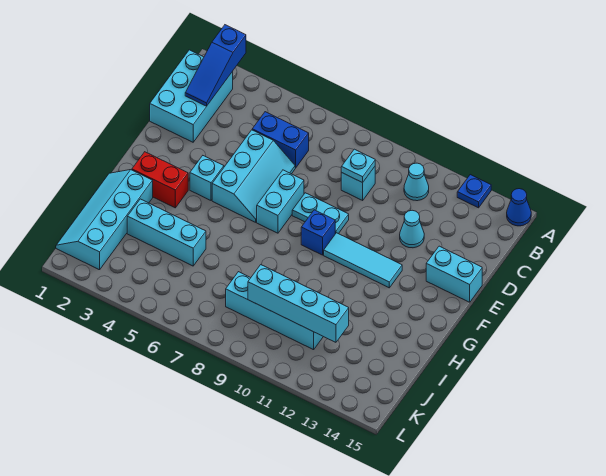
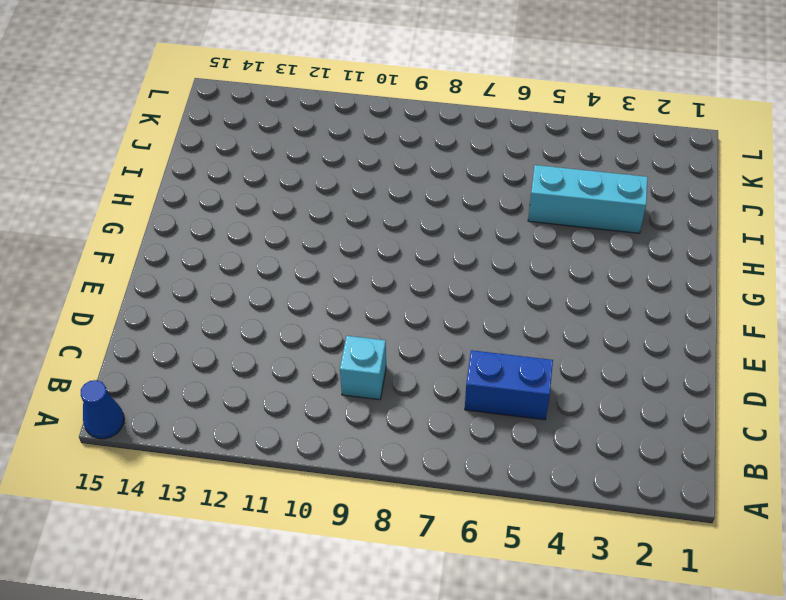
none -> blue plate A13 level 1
none -> cyan brick B1:D2 level 1
none -> cyan cone B11 level 1

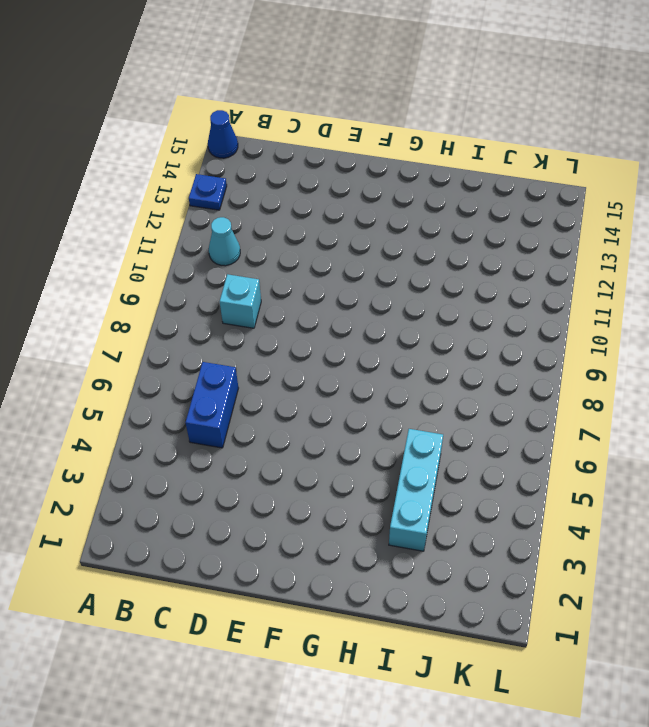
none -> cyan brick B1:D2 level 1
none -> cyan slope D5:F6 level 1 top 5
none -> cyan cone D12 level 1

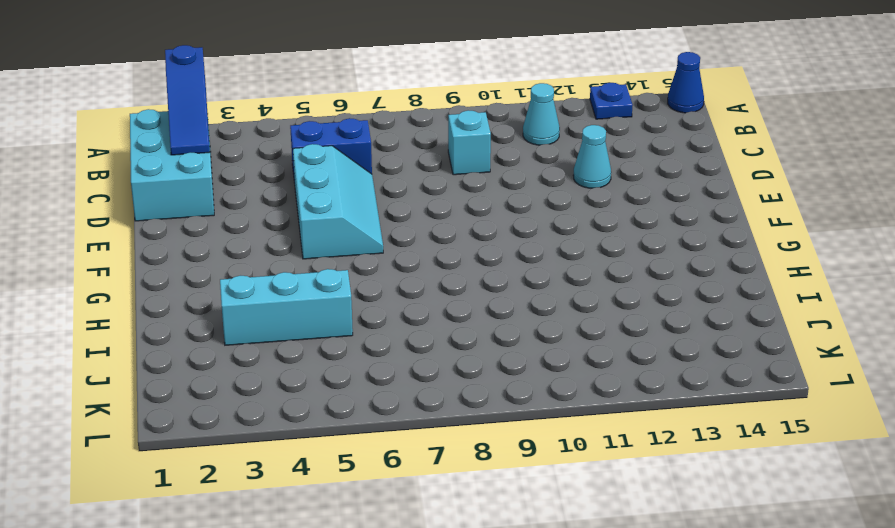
none -> cyan brick E7:F7 level 1
none -> cyan plate E8:E9 level 1
none -> cyan brick E14:E15 level 1

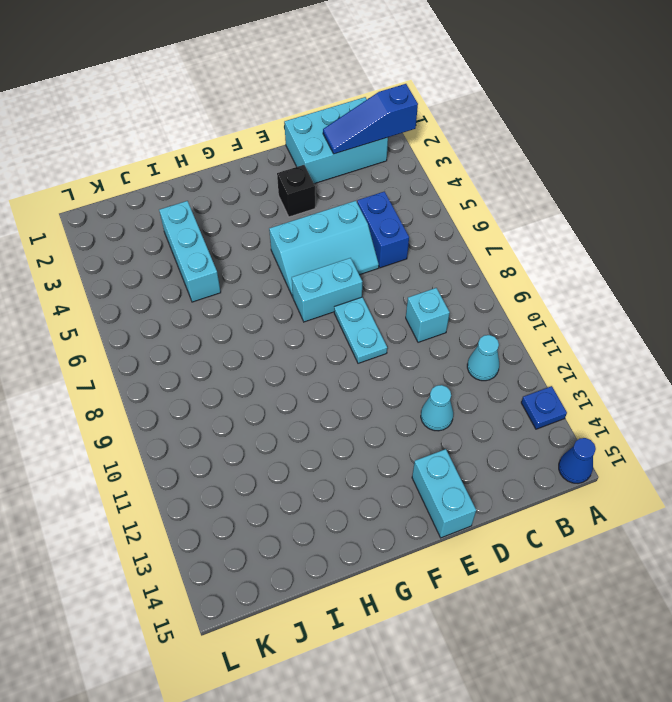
black brick E3 level 1 -> none
none -> cyan brick F4 level 1
none -> blue brick F9 level 1
none -> cyan tile F10:F12 level 1

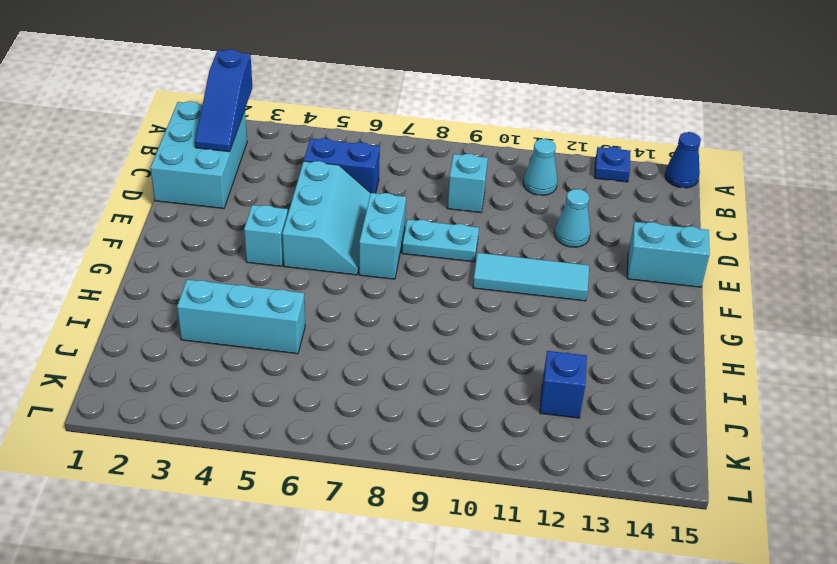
blue brick J12 level 1 -> blue brick F9 level 1
none -> red brick G2:G3 level 1
none -> cyan slope H1:K2 level 1 top 2
none -> cyan brick J8:J11 level 1

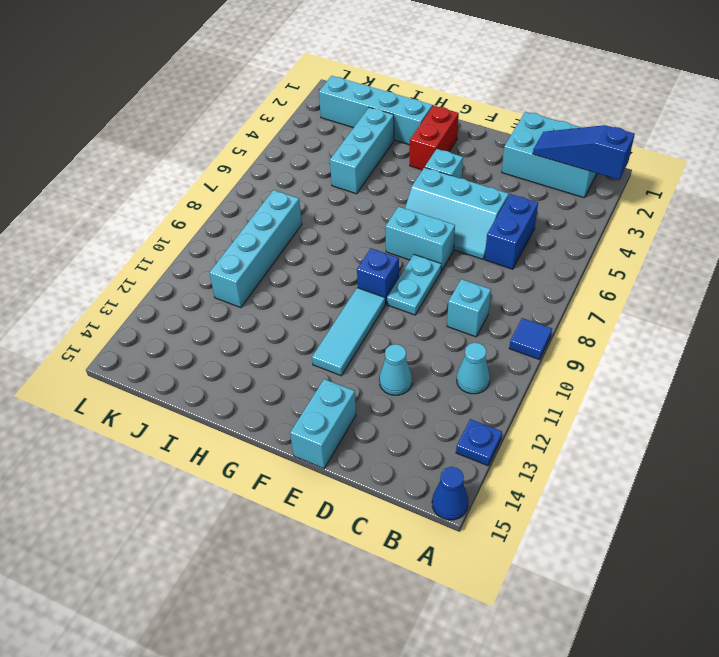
blue tile A9 level 1 -> none
none -> cyan plate C9 level 2
none -> cyan brick J9:J12 level 2

